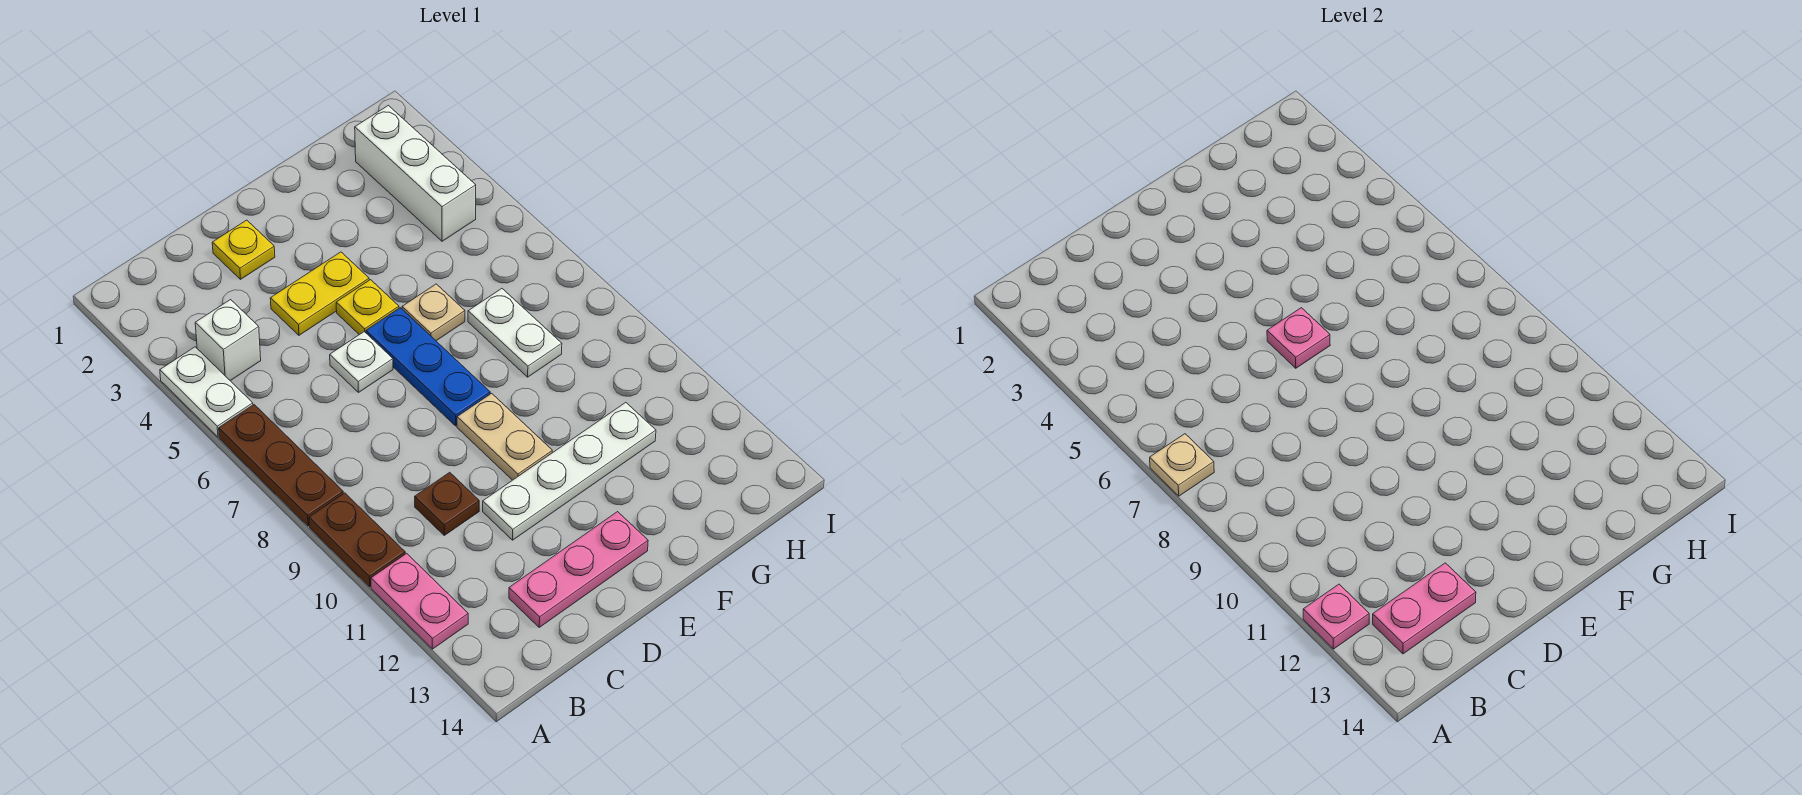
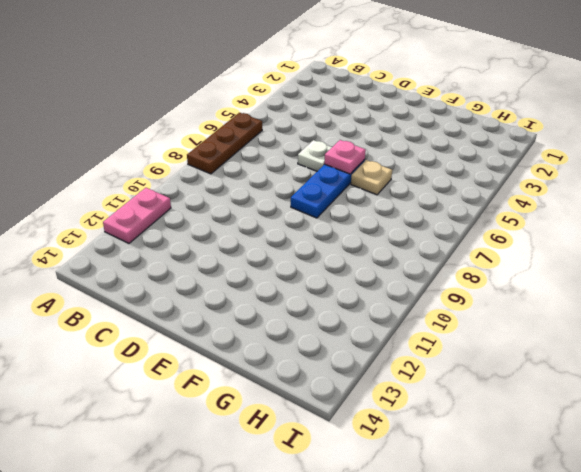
none -> white plate A4:A5 level 1
none -> brown plate A9:A10 level 1
none -> white brick B4 level 1

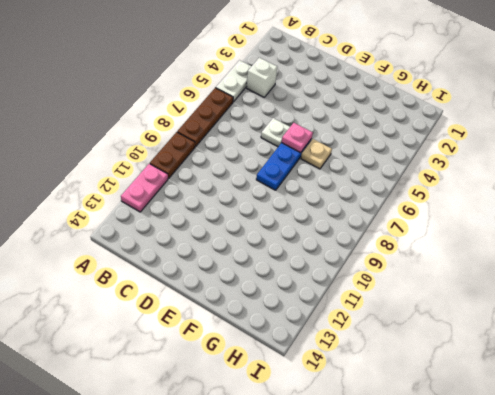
none -> brown plate C10 level 1
none -> pink plate C13:E13 level 1
none -> yellow plate D2 level 1

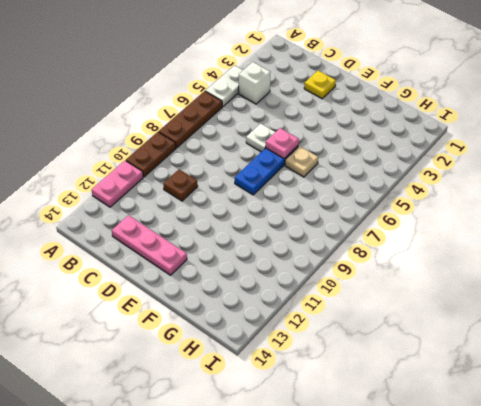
none -> yellow plate D4:E4 level 1
none -> white plate D11:G11 level 1
none -> yellow plate E5 level 1

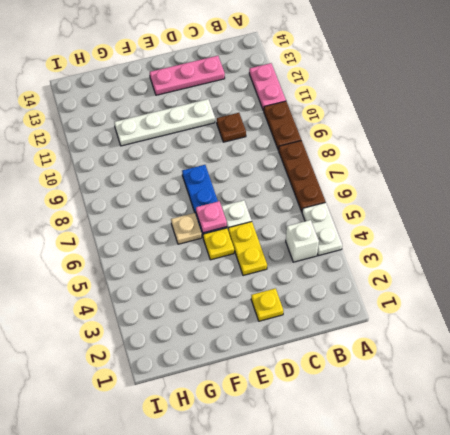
yellow plate D4:D5 level 1 -> yellow plate D4:E4 level 1
none -> tan plate E9:E10 level 1
none -> white plate G7:G8 level 1
none -> white brick H2:H4 level 1

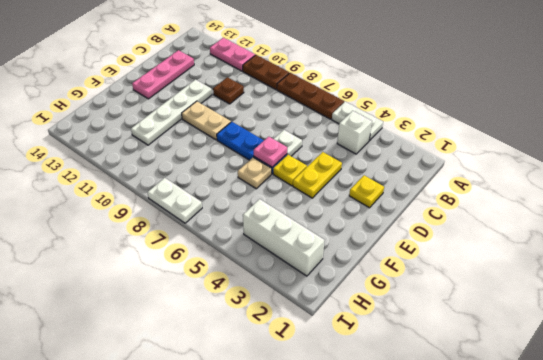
white plate I7:I8 level 1 -> white plate G7:G8 level 1
none -> tan plate A7 level 2
none -> pink plate A12 level 2
none -> pink plate B13:C13 level 2

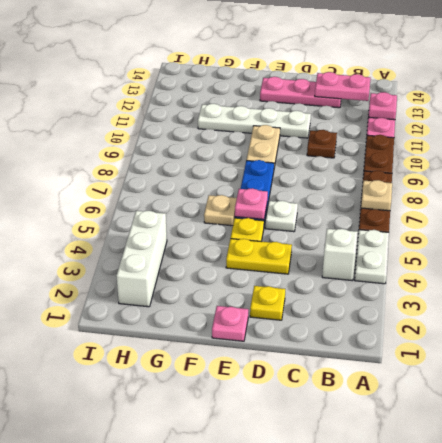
pink plate E1 level 1 -> none
none -> white plate G7:G8 level 1

